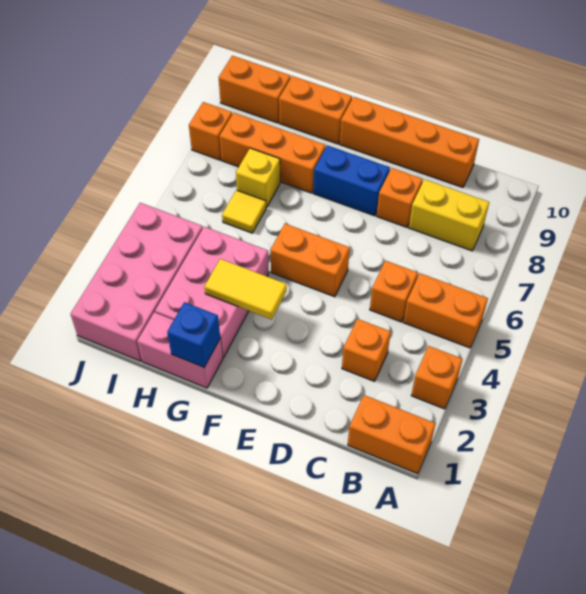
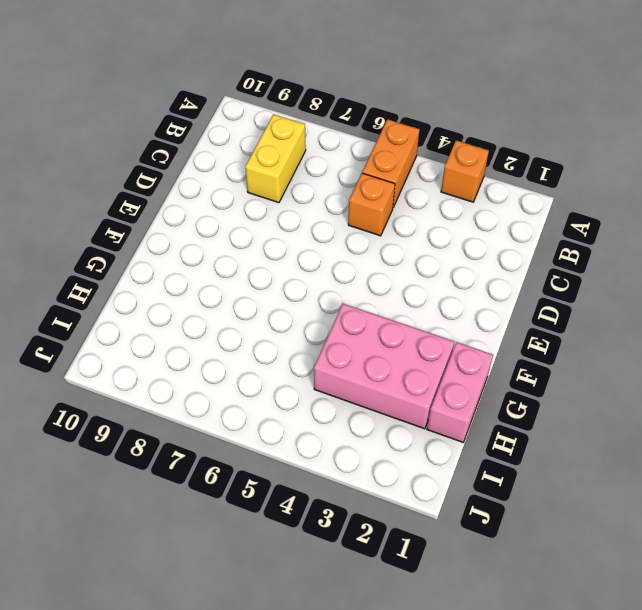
none -> orange brick A1:B1 level 1
none -> orange brick C3 level 1
none -> orange brick C10:F10 level 1

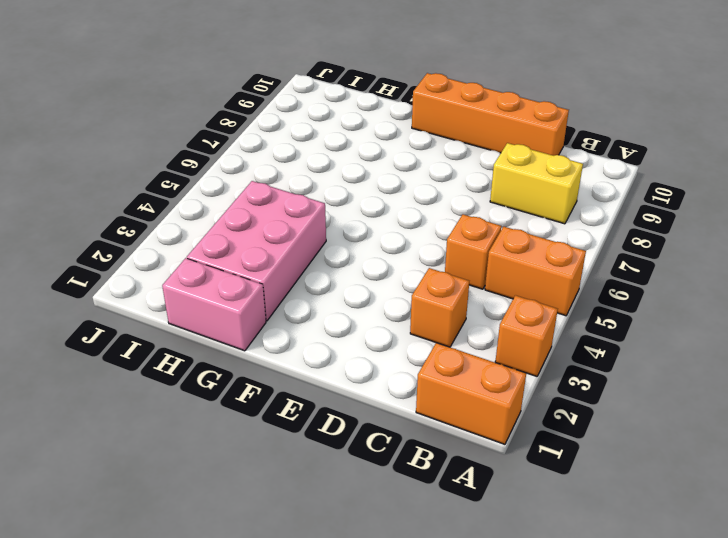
none -> orange brick D8 level 1
none -> orange brick E5:F5 level 1
none -> blue brick E8:F8 level 1

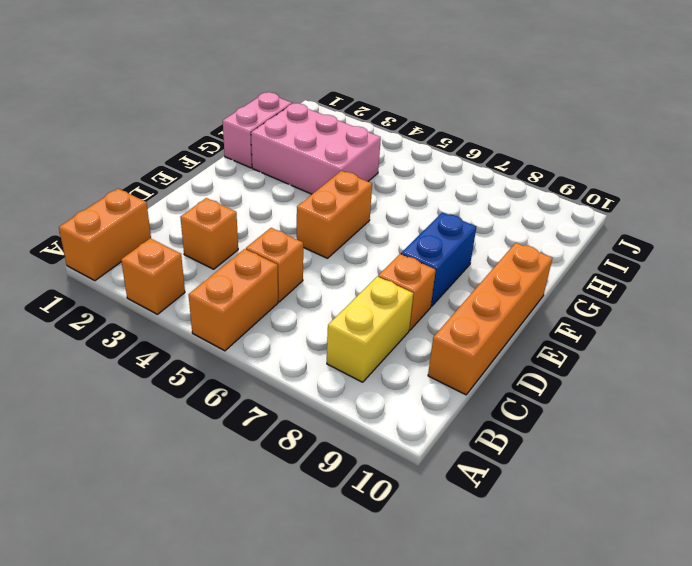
none -> orange brick G8:I8 level 1
none -> orange brick G10:H10 level 1
none -> yellow tile H6 level 1

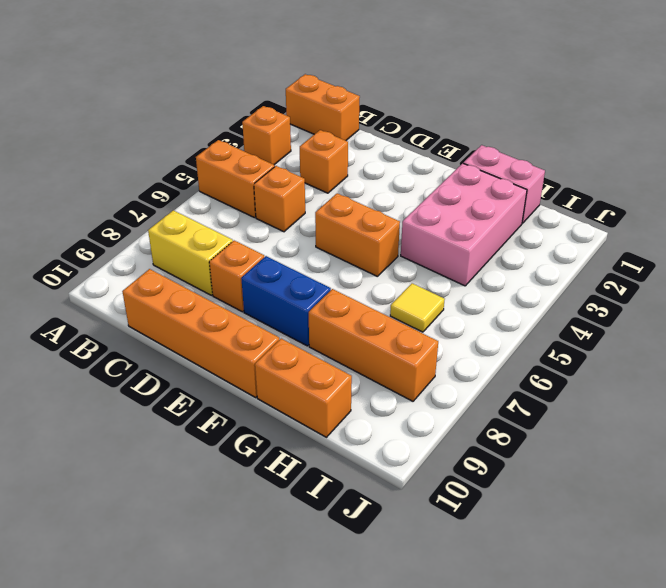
none -> yellow brick H7 level 1
none -> pink brick I1:J4 level 1
none -> orange brick I10:J10 level 1

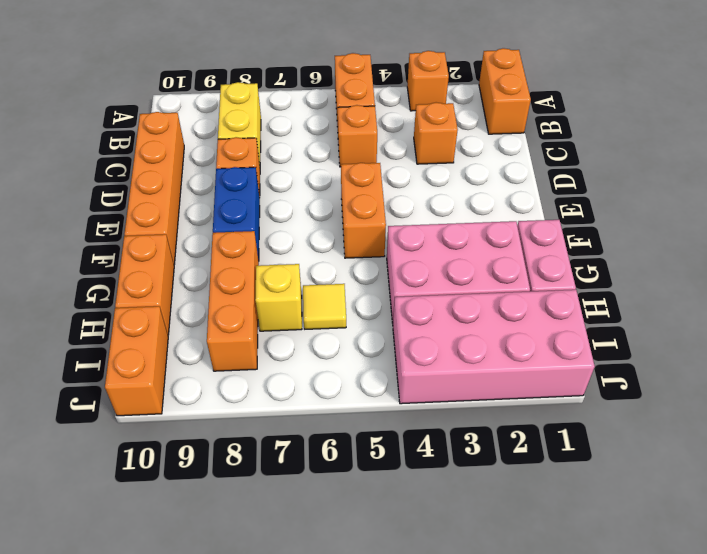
none -> orange brick J8 level 1
none -> yellow tile F3:G3 level 2
none -> blue brick G1 level 2

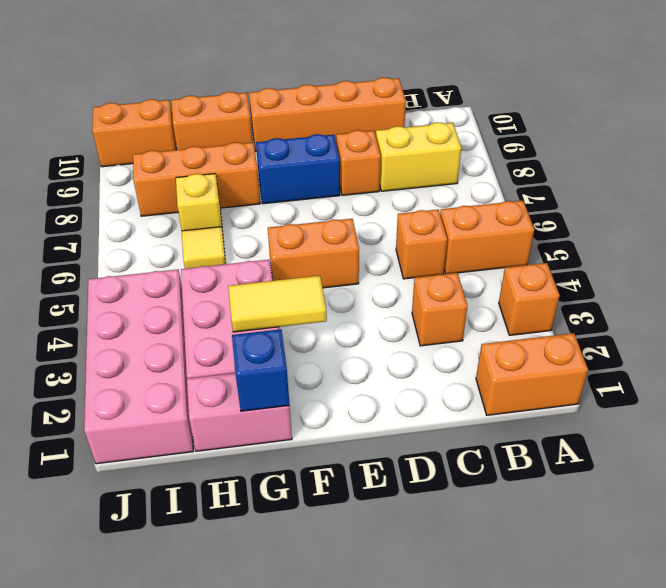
none -> orange brick J8 level 1

